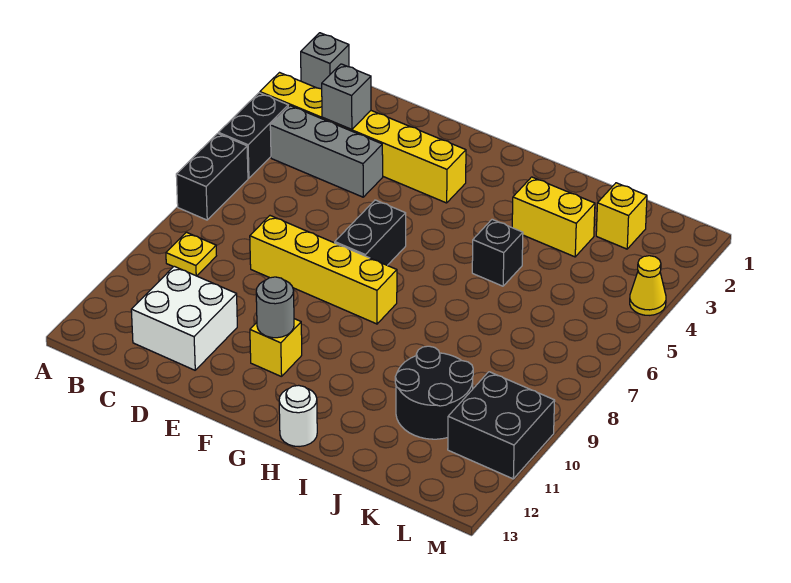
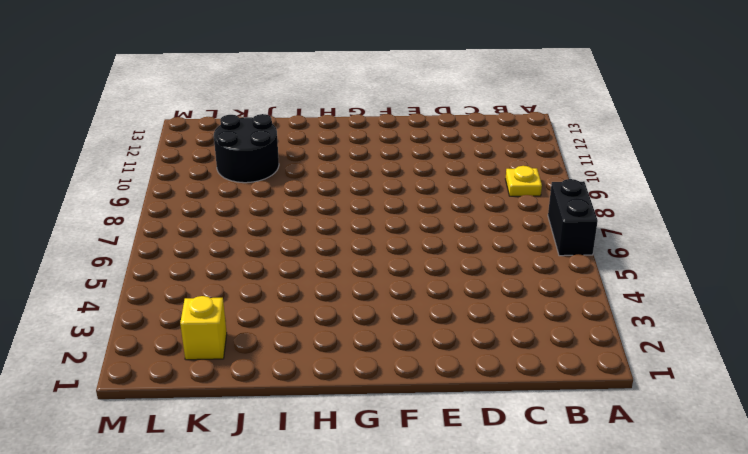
none -> grey brick A1 level 1
none -> yellow brick A3:F3 level 1
none -> black brick A4:A5 level 1

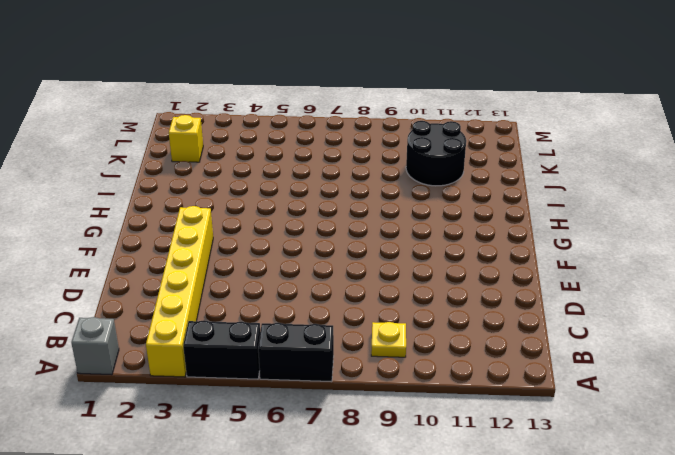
none -> grey brick B4:D4 level 1
none -> white brick C11:D12 level 1
none -> yellow brick D8:G8 level 1

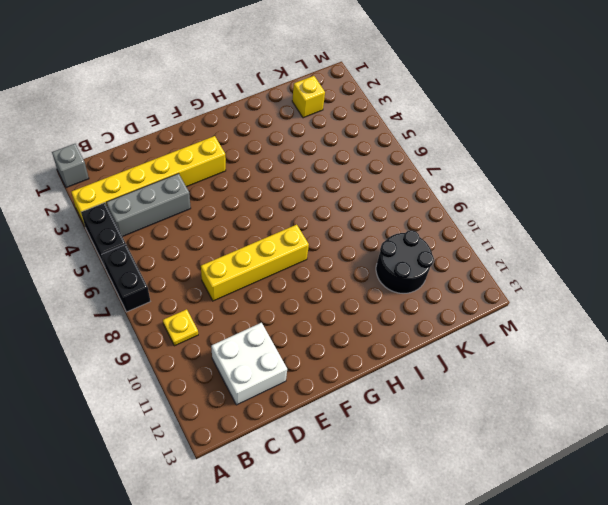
none -> black brick F6:F7 level 1
none -> yellow brick F11 level 1
none -> white round brick H13 level 1

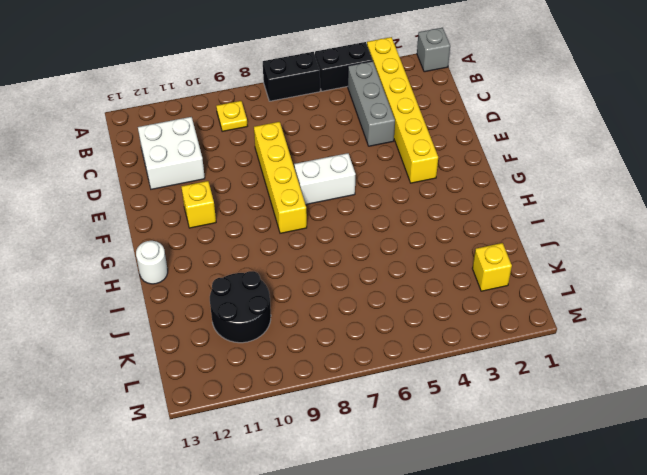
white brick F6:F7 level 1 -> black brick F6:F7 level 1
none -> yellow brick I3:J3 level 1
none -> black brick I5 level 1
none -> black brick L10:M11 level 1

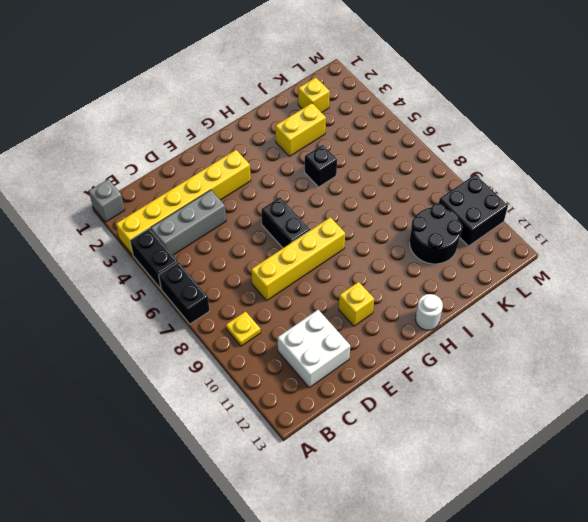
none -> yellow cone M4 level 1
none -> grey brick C3 level 2
none -> grey round brick F11 level 2

